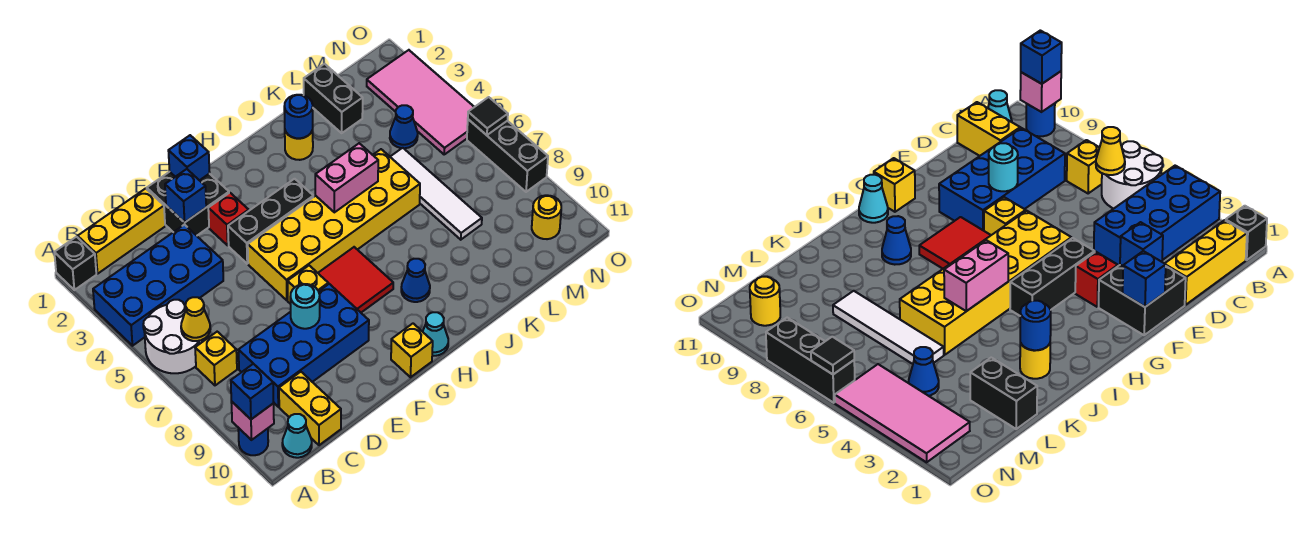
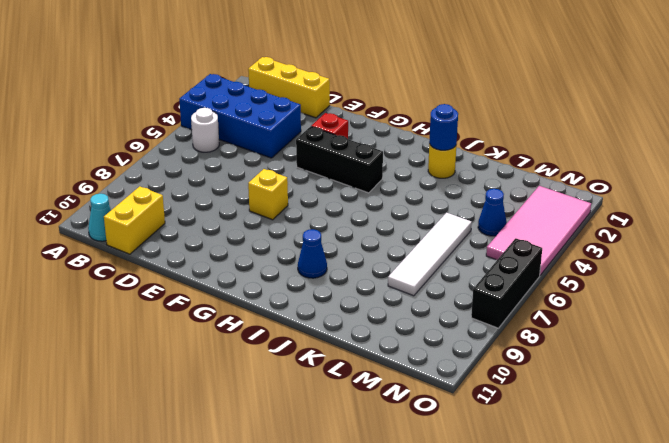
white round brick B5 level 1 -> white round brick A5:B6 level 1
none -> black brick A1 level 1
none -> blue round brick A10 level 1
none -> yellow brick B7 level 1
none -> blue brick C8:F9 level 1

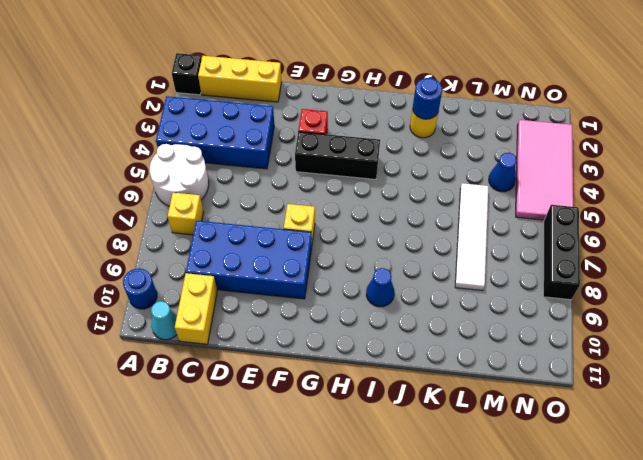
none -> black brick E1:F2 level 1
none -> yellow brick F5:K6 level 1
none -> red tile G7:H8 level 1
none -> yellow brick G11 level 1

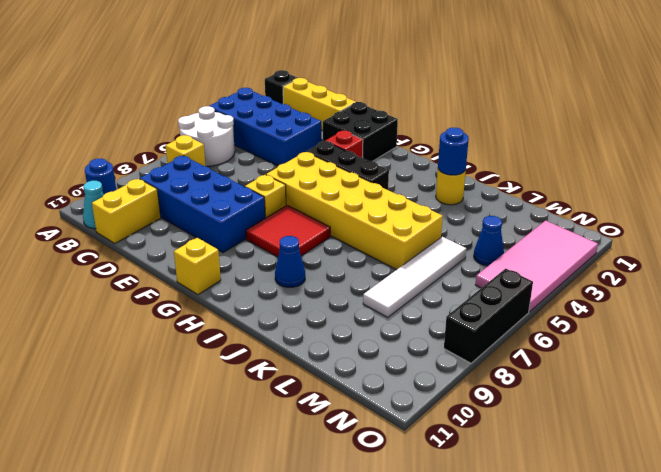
none -> cyan cone H11 level 1
none -> black brick L1:L2 level 1
none -> yellow round brick N10 level 1
none -> pink brick A10 level 2

